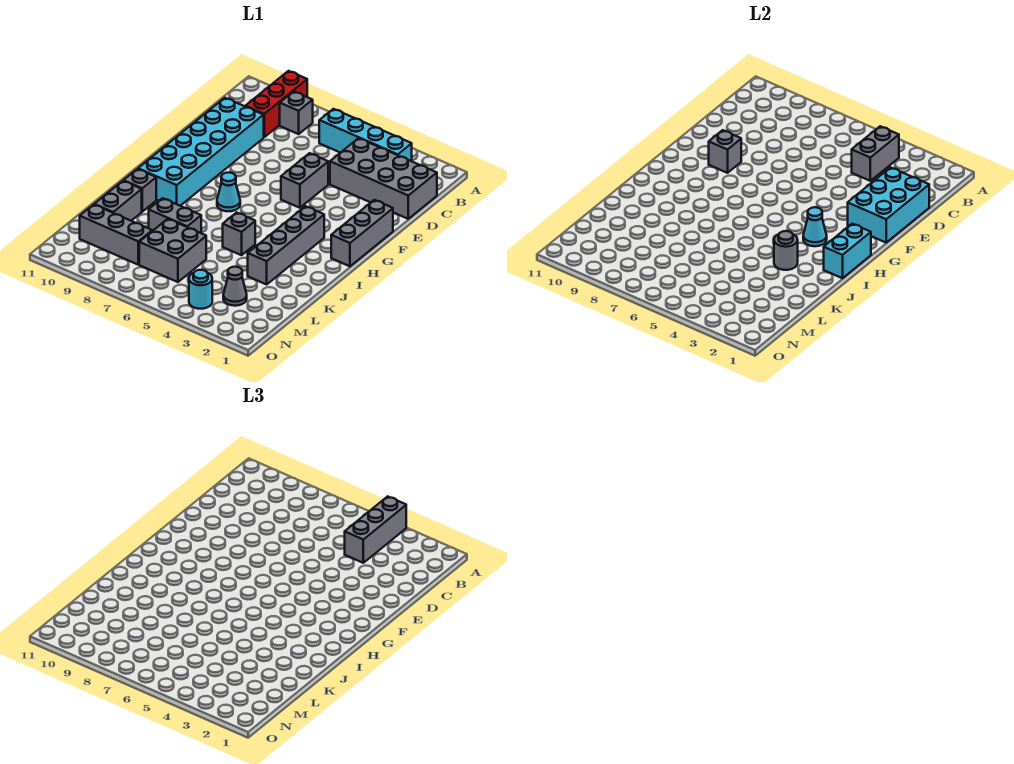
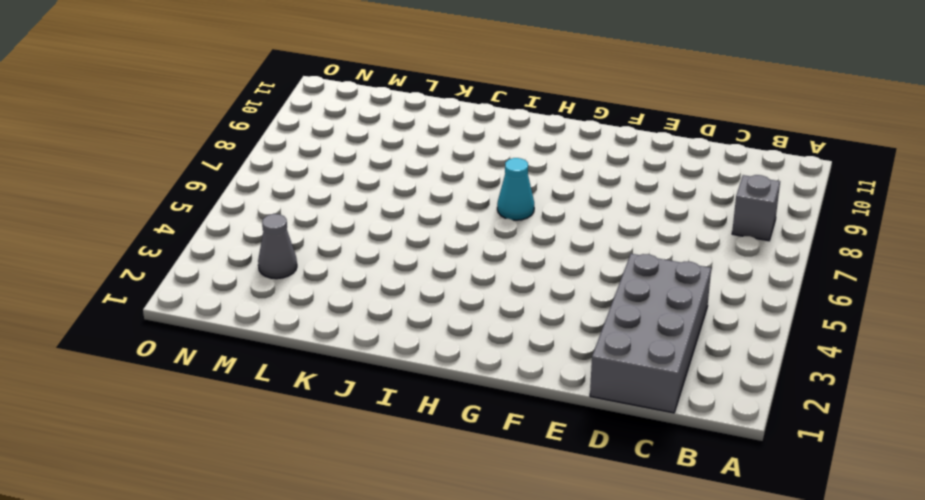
none -> red brick A9:C9 level 1
none -> cyan brick B3:B6 level 1
none -> cyan brick D9:I10 level 1

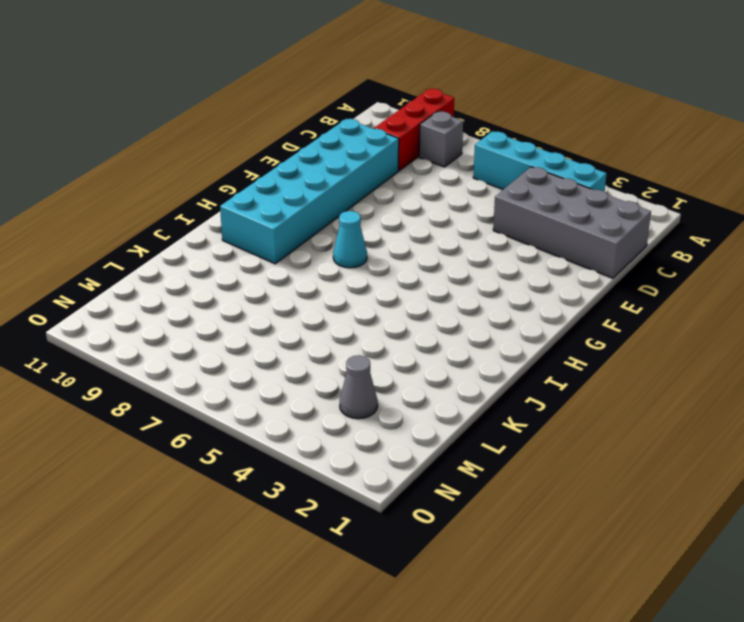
none -> grey brick E5:F5 level 1
none -> grey brick F1:H1 level 1
none -> grey brick H3:K3 level 1

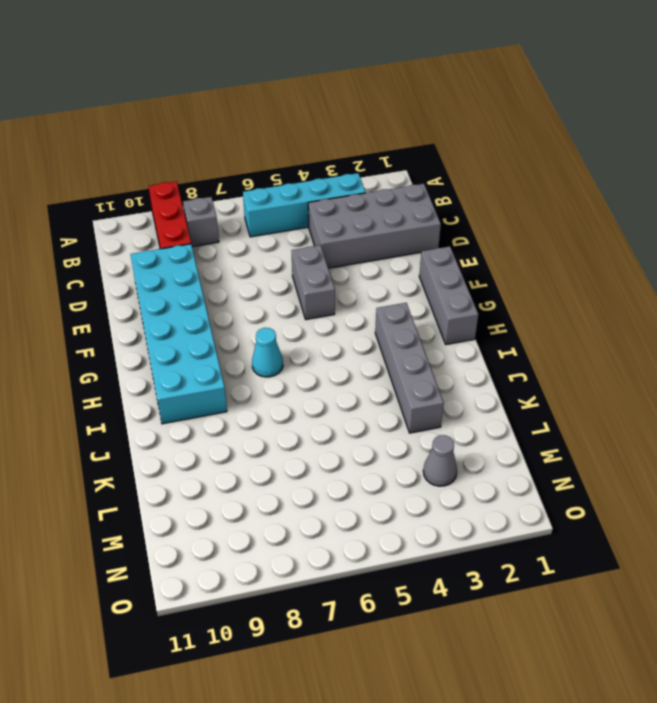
none -> grey brick J5 level 1
none -> grey brick J10 level 1
none -> grey brick K7:K8 level 1

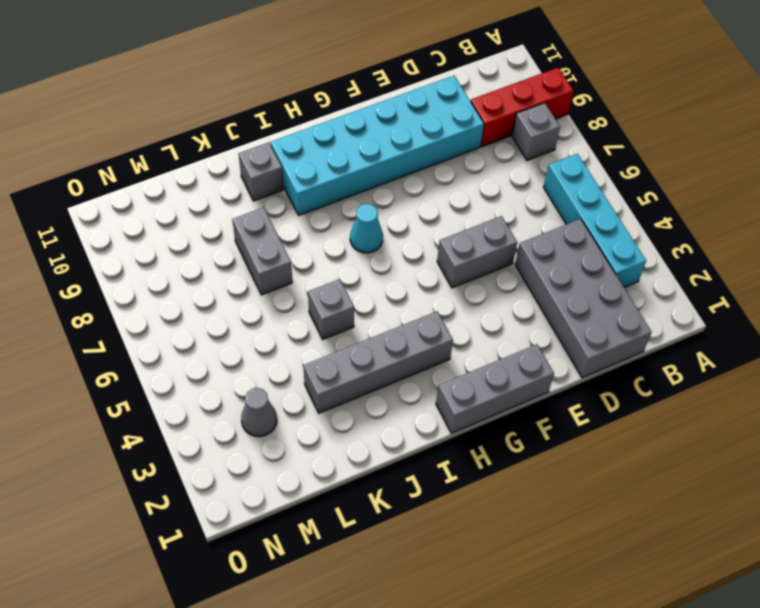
none -> grey brick K10:L10 level 1
none -> grey brick L6:M7 level 1
none -> grey brick M8:M10 level 1

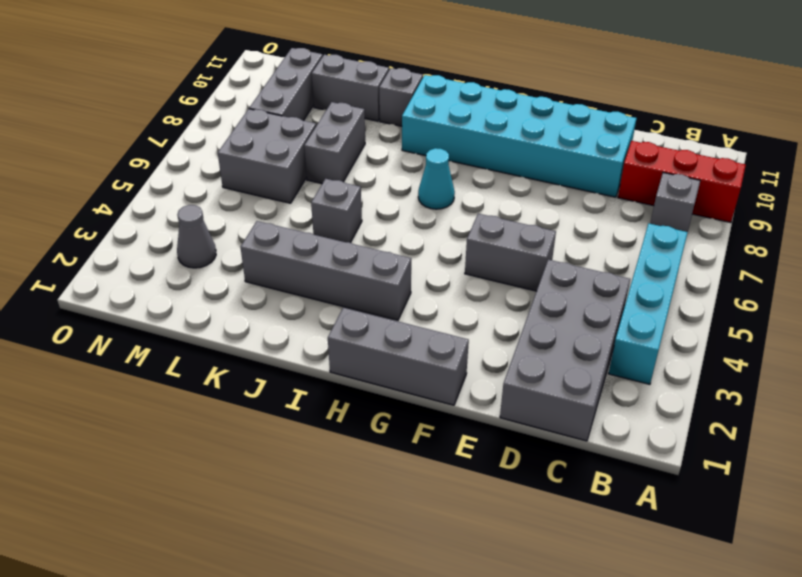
none -> cyan round brick N4 level 1
none -> grey brick B4:C4 level 2
none -> cyan brick D1:F2 level 2

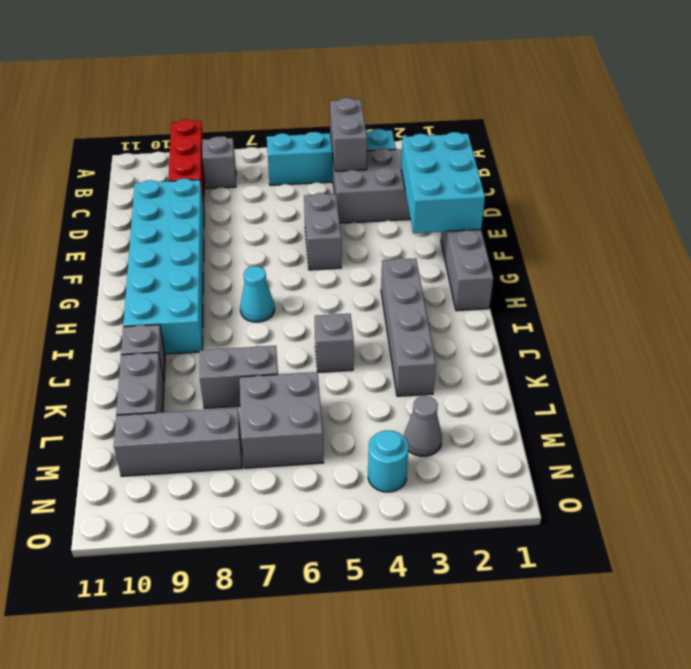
none -> grey brick F9 level 2
none -> cyan brick H1:I1 level 2
none -> cyan cone H3 level 2

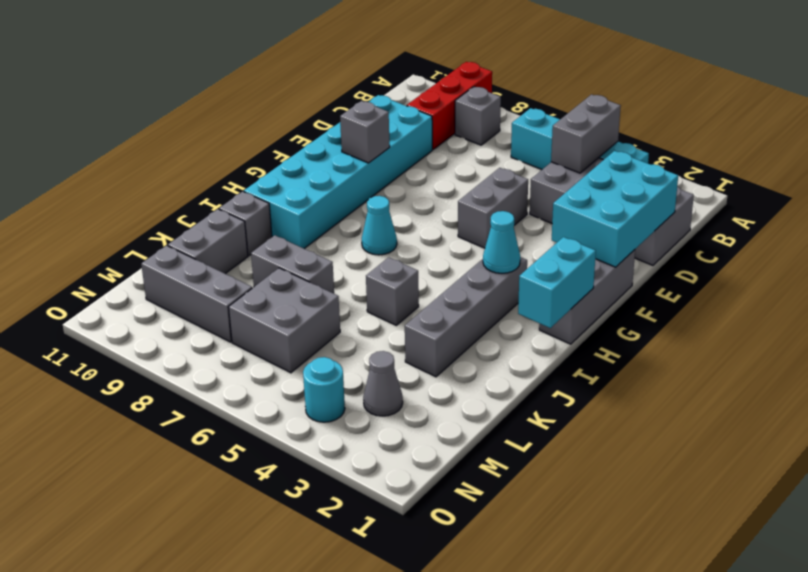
none -> grey round brick J3 level 2
none -> grey brick A4:C4 level 3

